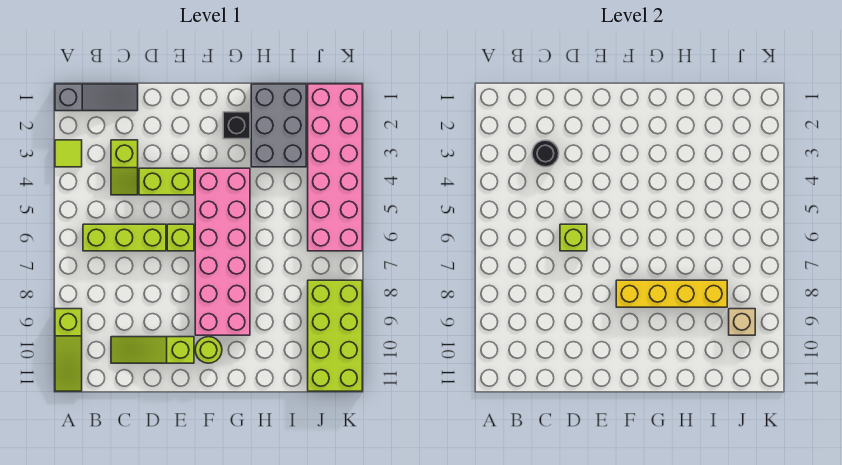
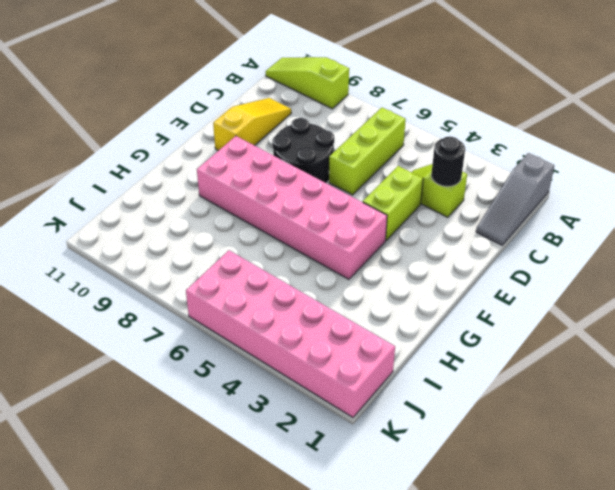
yellow slope C10:E10 level 1 top E -> lime slope C10:E10 level 1 top E
black round brick D7:E8 level 1 -> none
none -> lime tile A3 level 1
none -> lime brick E6 level 1
none -> lime round brick F10 level 1

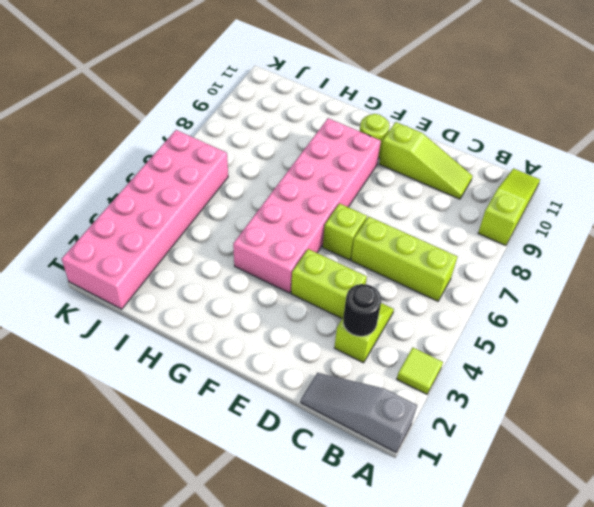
none -> black brick G2 level 1
none -> grey brick H1:I3 level 1
none -> lime brick J8:K11 level 1

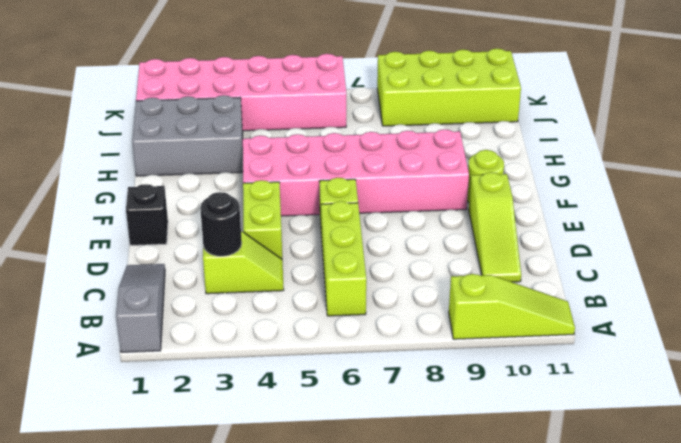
black brick E1 level 1 -> black brick G2 level 1
none -> lime tile A3 level 1
none -> lime brick D6 level 2
none -> yellow brick F8:I8 level 2

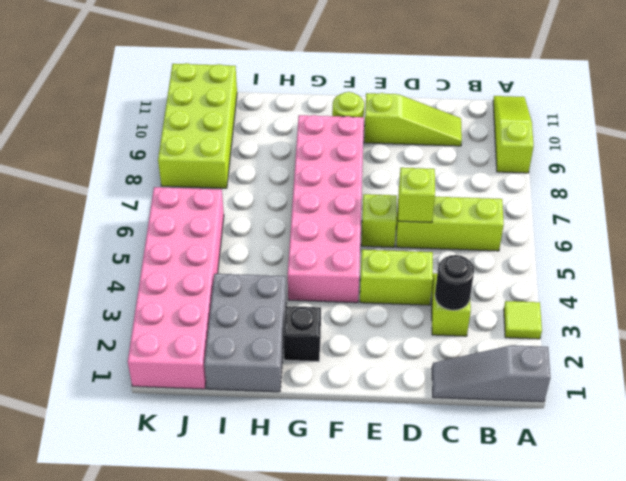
none -> yellow brick F8:I8 level 2
none -> tan brick J9 level 2

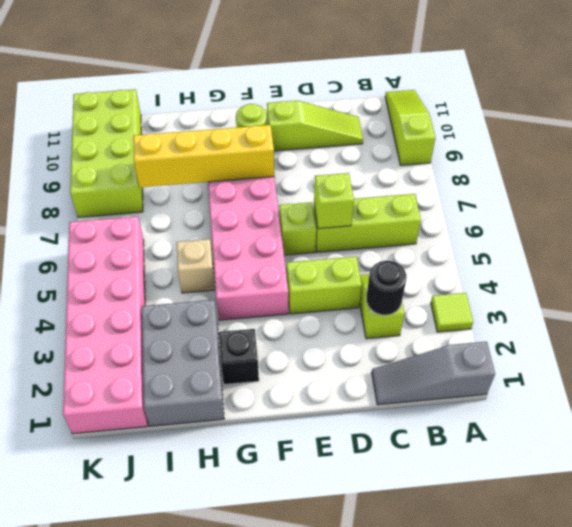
tan brick H5 level 1 -> tan brick J9 level 2

